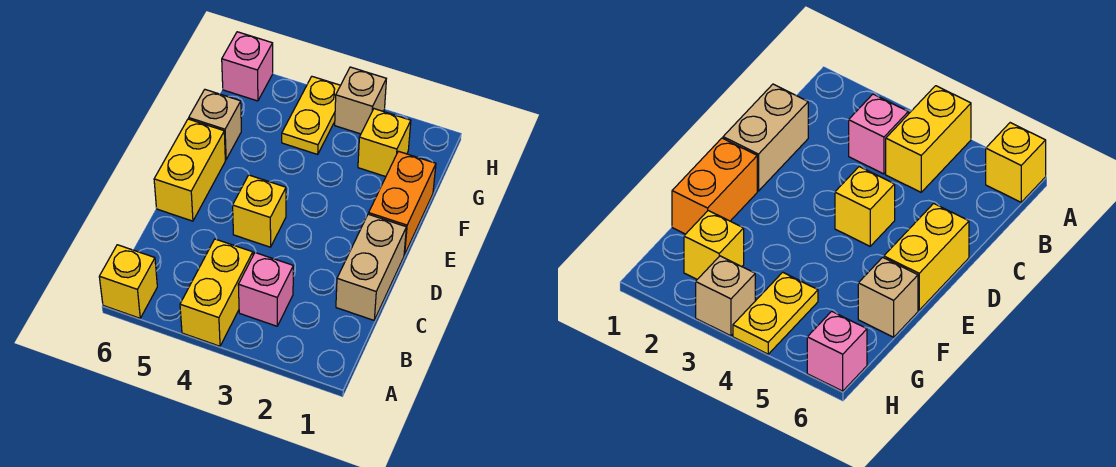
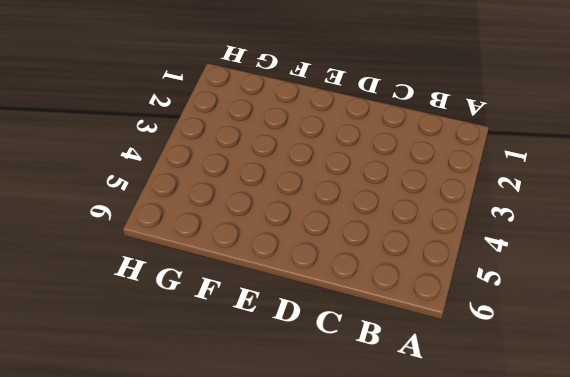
none -> yellow brick A4:B4 level 1
none -> yellow brick A6 level 1
none -> pink brick B3 level 1

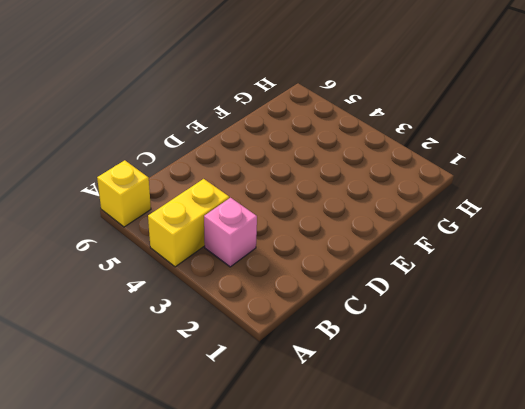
none -> tan brick C1:D1 level 1
none -> yellow brick D4 level 1
none -> yellow brick D6:E6 level 1

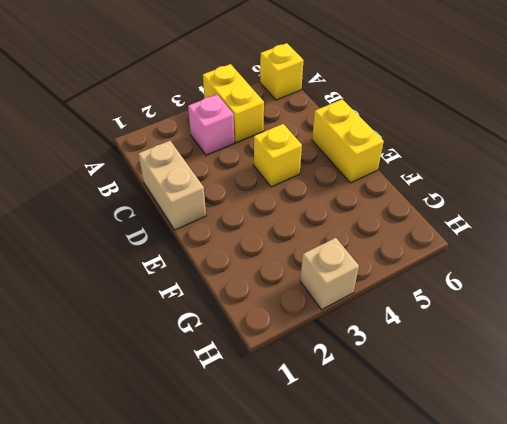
none -> orange brick E1:F1 level 1
none -> tan brick F6 level 1
none -> yellow brick G2 level 1

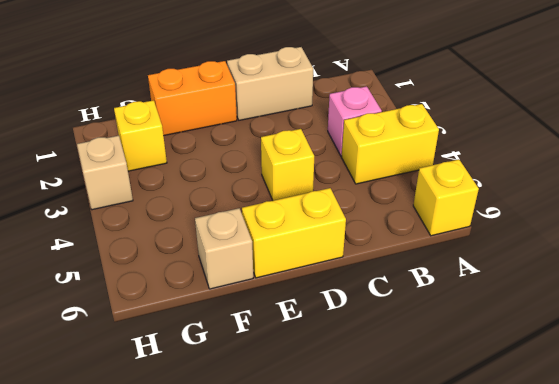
none -> yellow plate G4:H4 level 1
none -> pink brick H6 level 1

